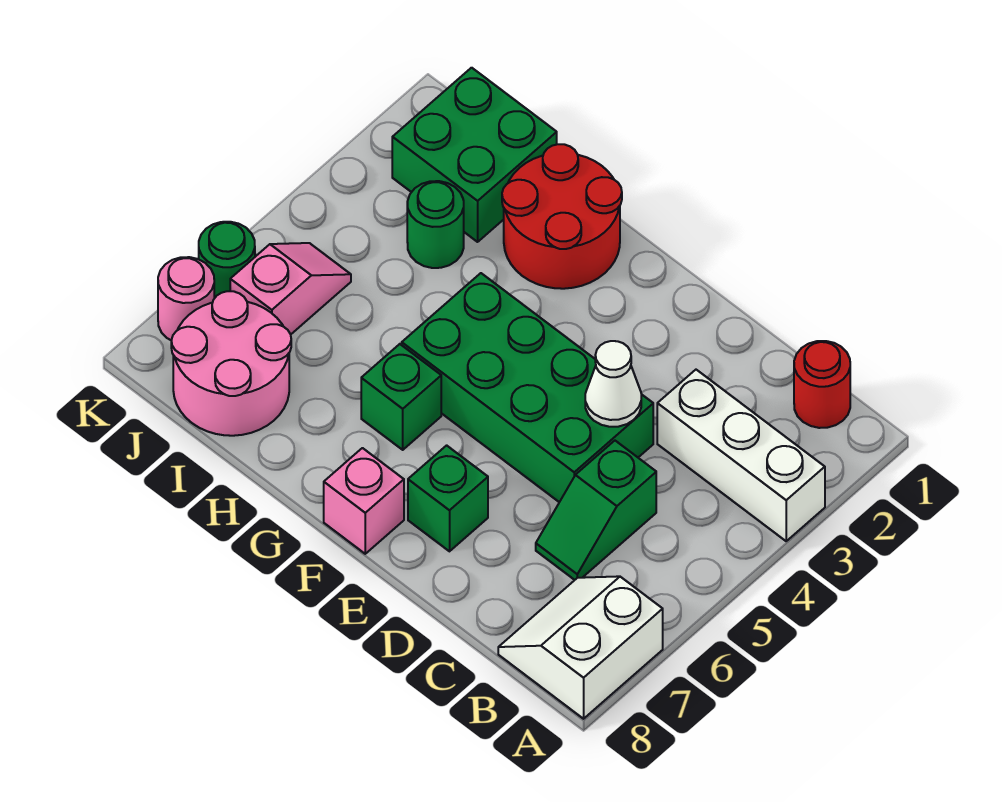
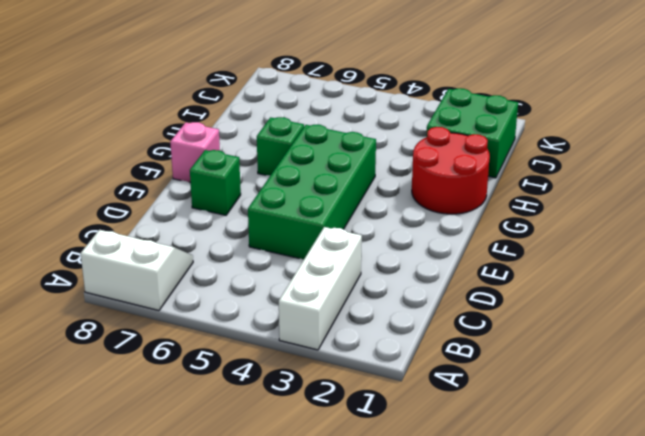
none -> red round brick B1 level 1
none -> green slope C5:C6 level 1 top 5
none -> green round brick I3 level 1

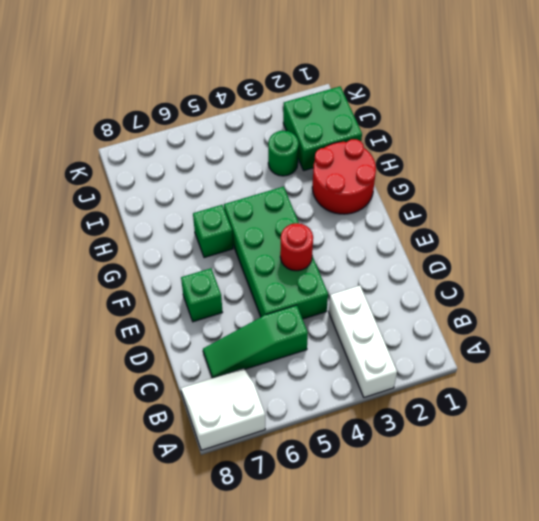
green slope C5:C7 level 1 top 5 -> green slope C5:C6 level 1 top 5
red round brick E4 level 2 -> red round brick B1 level 1
none -> pink brick F8 level 1
none -> pink round brick I7:J8 level 1
none -> pink slope J5:J6 level 1 top 6

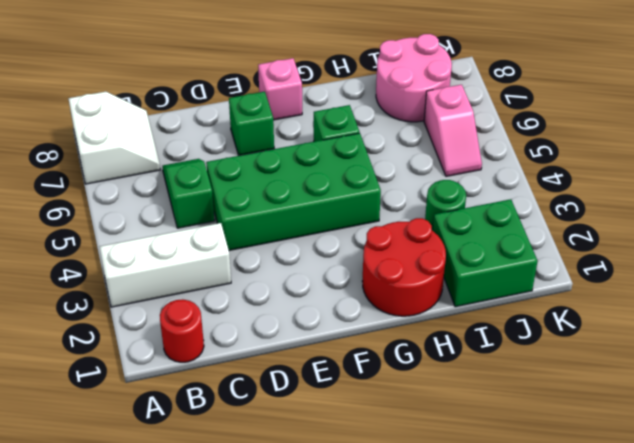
none -> green round brick K6 level 1
none -> pink round brick K7 level 1
none -> white cone D4 level 2

